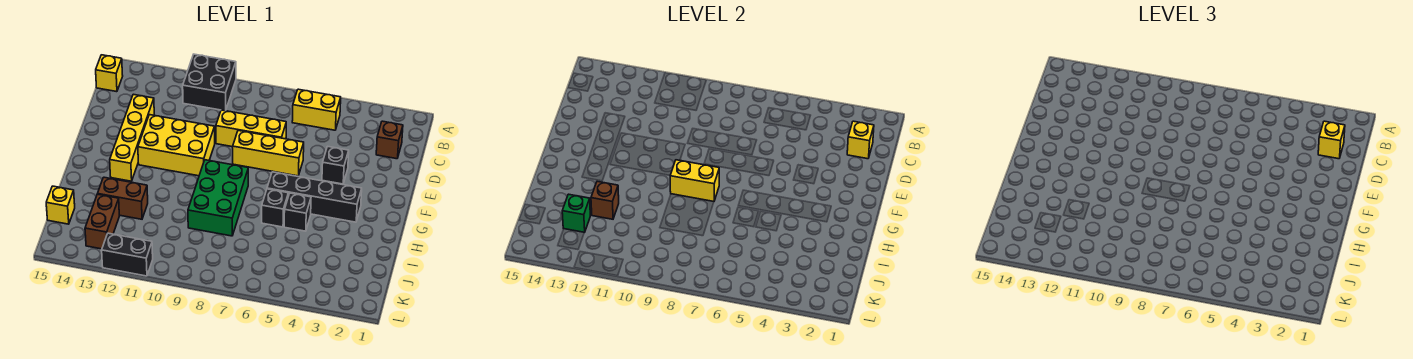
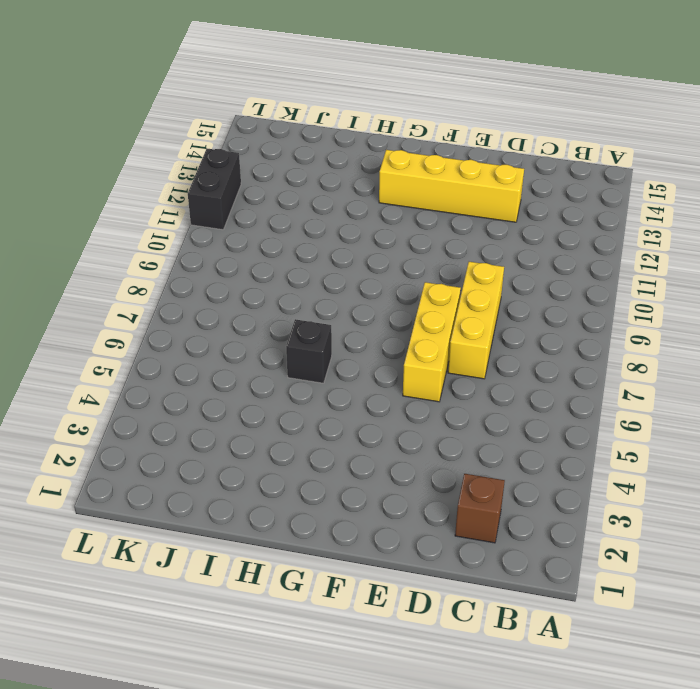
none -> black brick A10:B11 level 1
none -> yellow brick B5:B6 level 1
none -> yellow brick B15 level 1

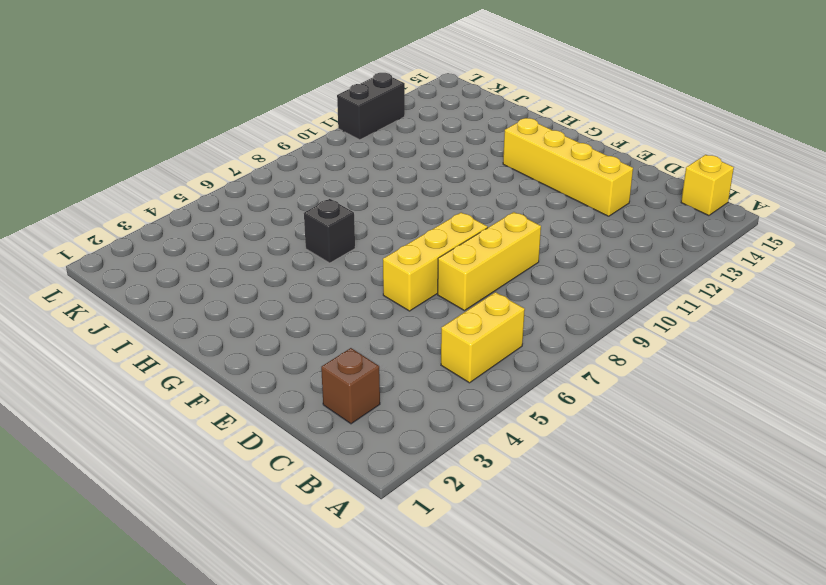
none -> black brick A10:B11 level 1
none -> black brick E4 level 1
none -> yellow brick E10:F12 level 1

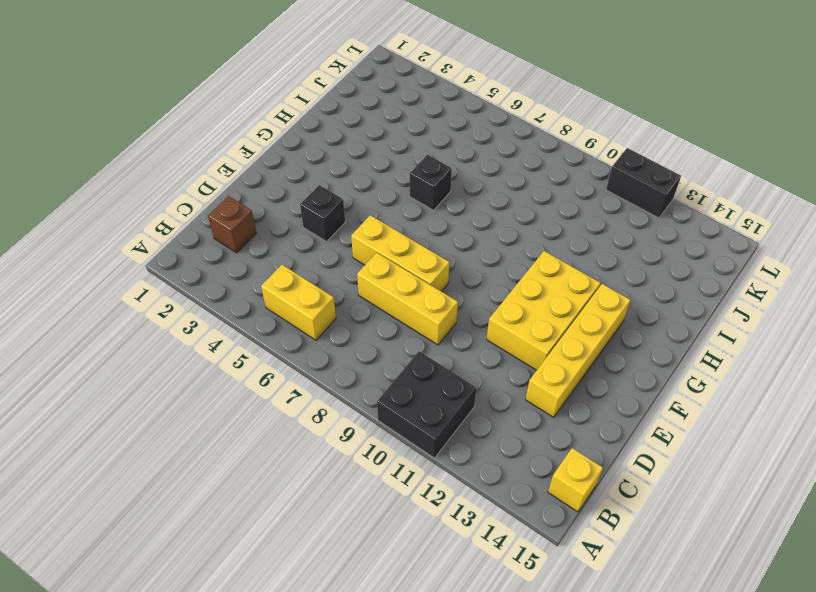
yellow brick E11:G12 level 1 -> yellow brick E10:F12 level 1
none -> black brick G3:G6 level 1
none -> green brick G8:I9 level 1
none -> black brick H5 level 1

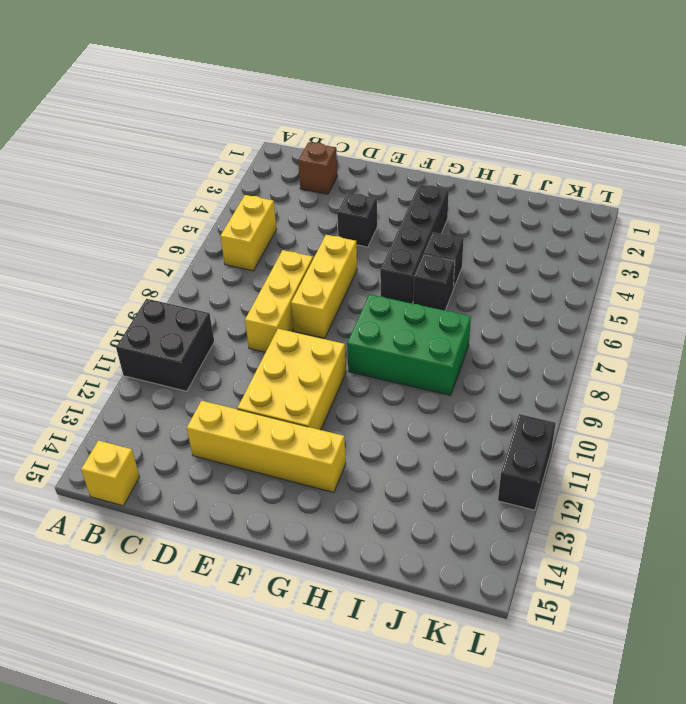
none -> brown brick I12:I13 level 1
none -> brown brick J13:K13 level 1
none -> yellow brick J15 level 1

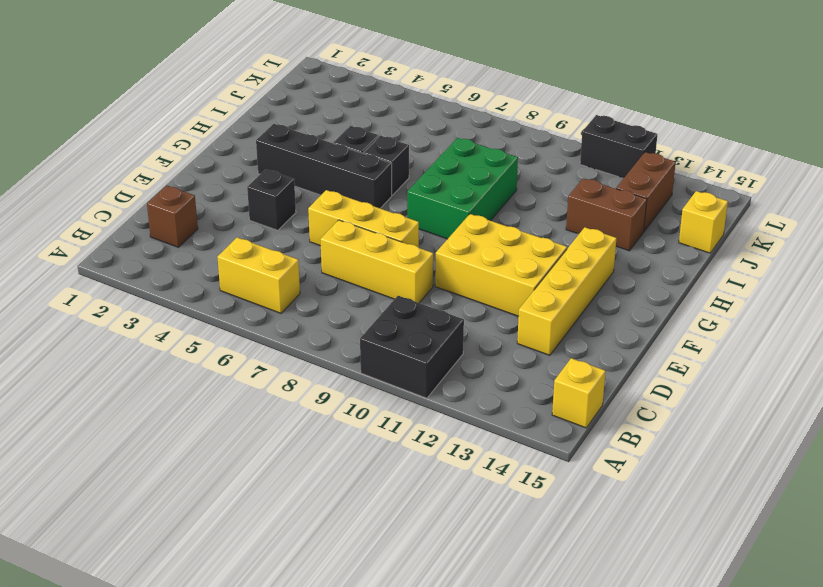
none -> yellow brick C2 level 2
none -> yellow brick G8:G9 level 2
none -> brown brick I12 level 2

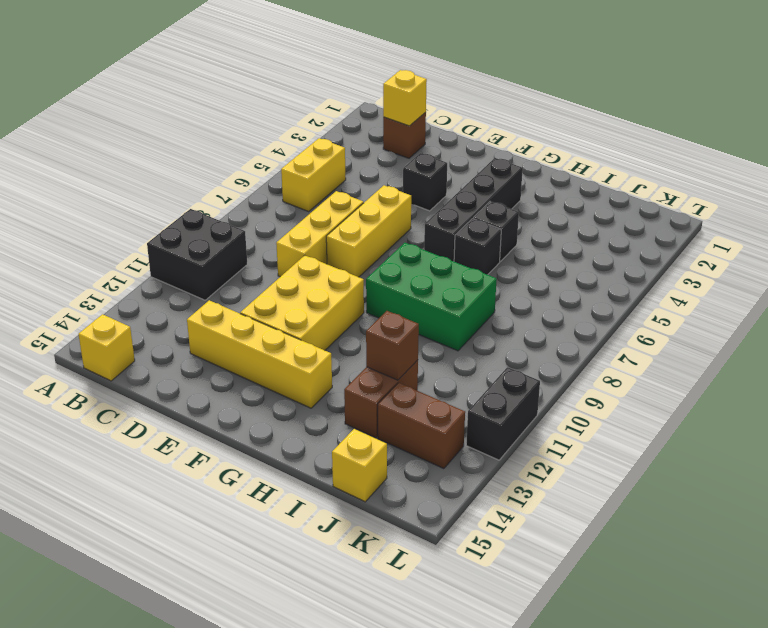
none -> yellow brick G8:G9 level 2
none -> green brick J13 level 2
none -> yellow brick C2 level 3

